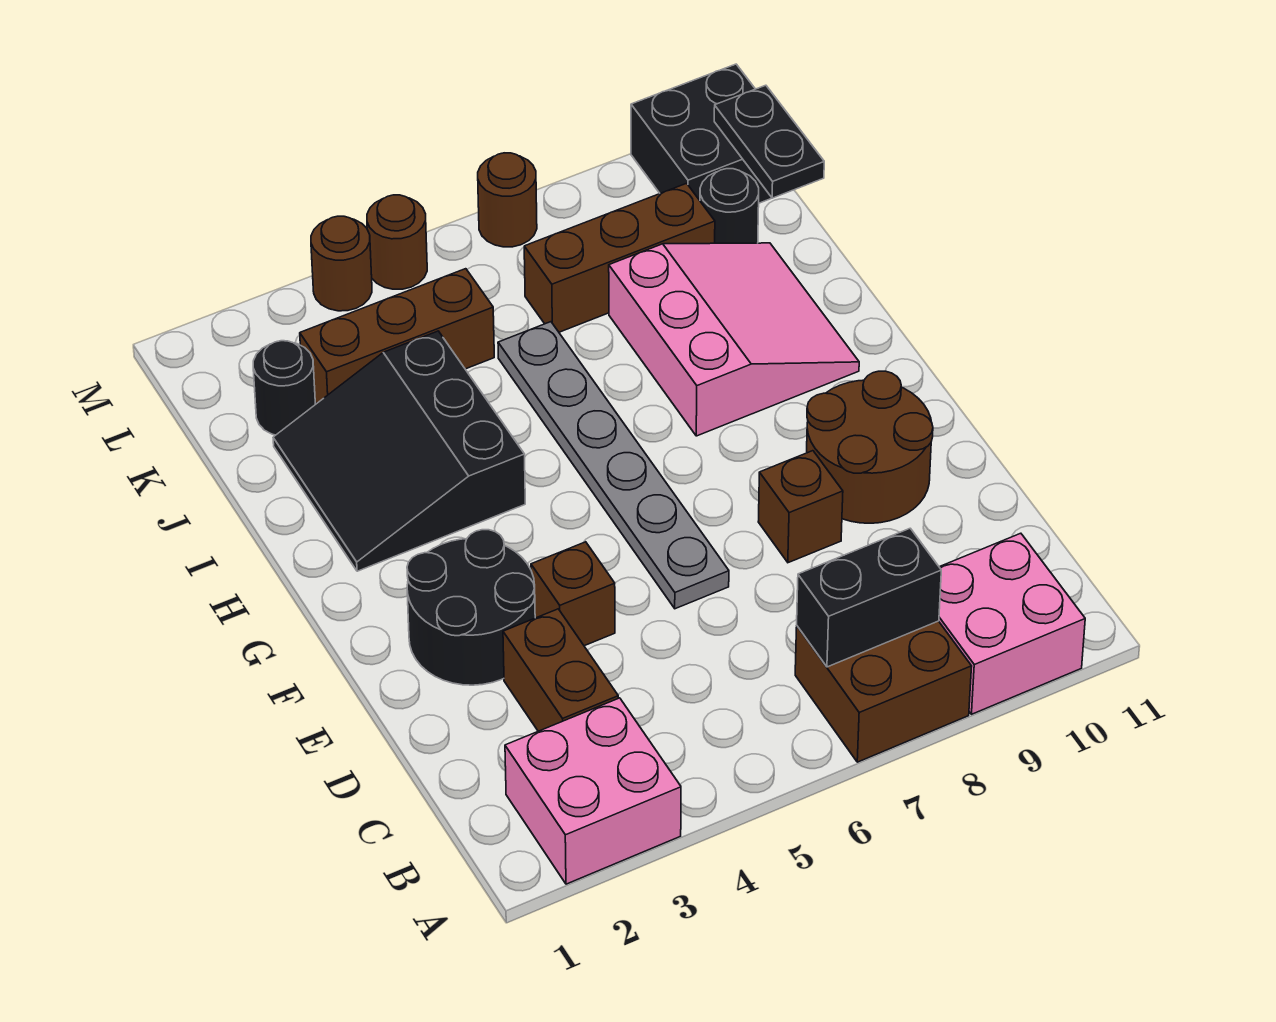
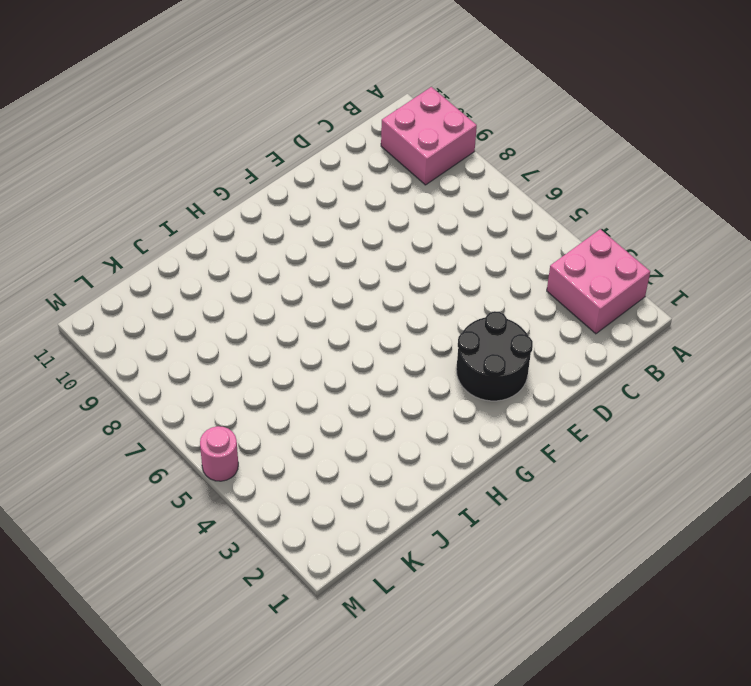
pink round brick M5 level 1 -> brown round brick M5 level 1
none -> brown brick A7:B8 level 1
none -> brown brick C3:D3 level 1
none -> brown brick E4 level 1

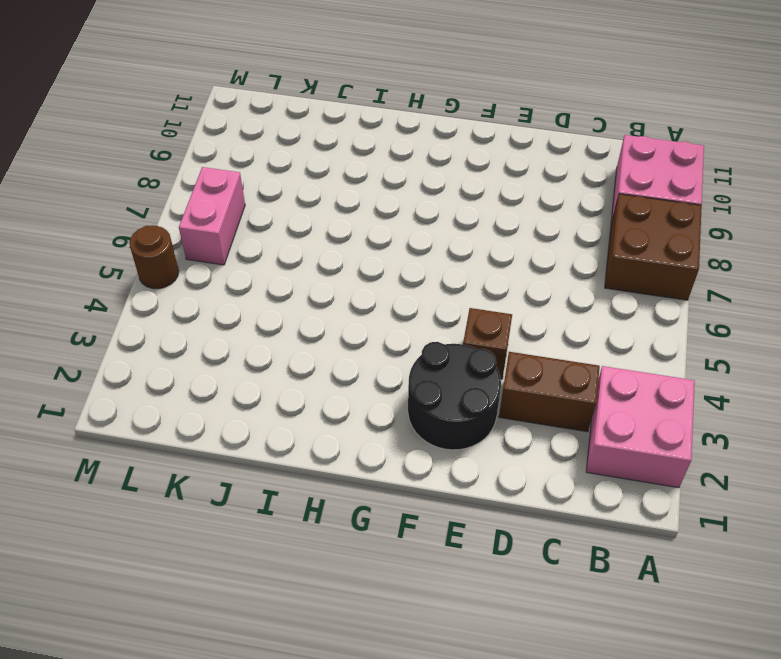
pink brick L6:L7 level 1 -> none
none -> grey plate E6:J6 level 1
none -> brown brick E8 level 1
none -> brown round brick E9:F10 level 1

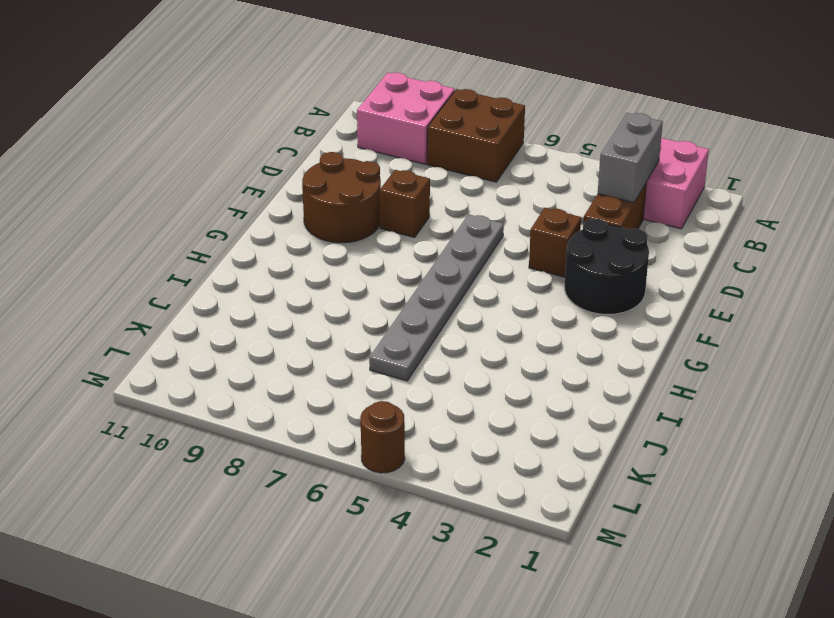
grey brick B3:C3 level 2 -> none
none -> black slope H2:J4 level 1 top 4
none -> pink slope H8:J10 level 1 top 8
none -> black round brick K2 level 1

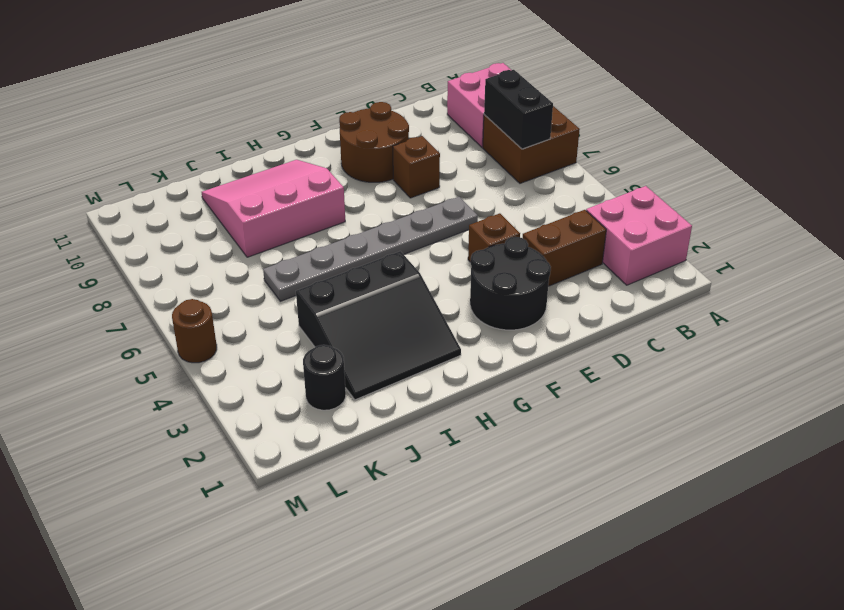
none -> brown brick K3:K5 level 1
none -> brown brick K7:K9 level 1
none -> black round brick K10 level 1

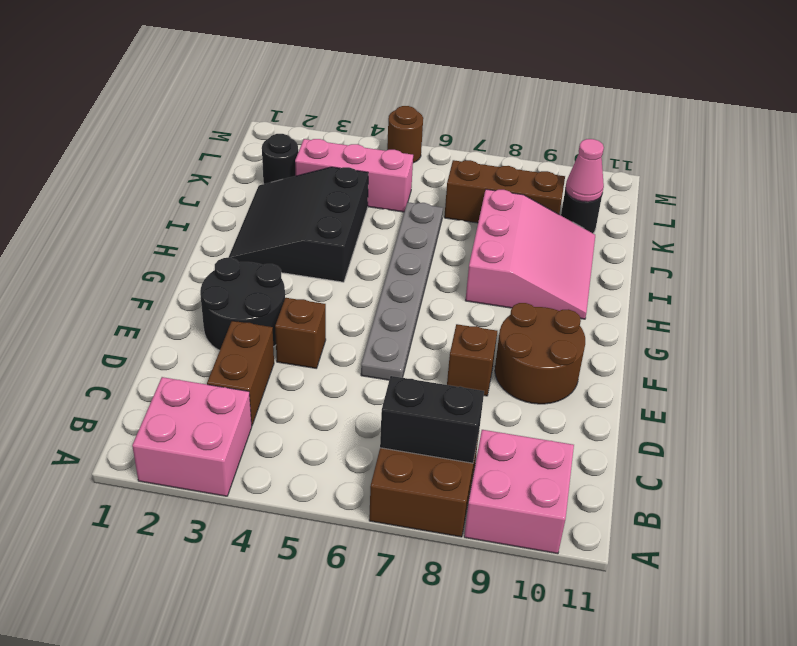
pink brick K3:K5 level 1 -> brown brick K3:K5 level 1
pink cone K10 level 2 -> none
none -> black brick L10:M11 level 1
none -> brown round brick M4 level 1
none -> brown round brick M7 level 1

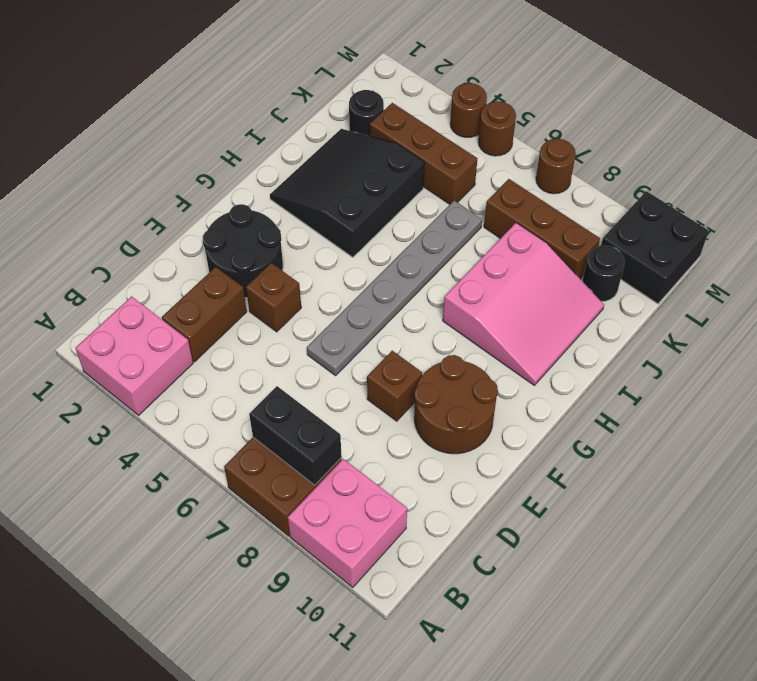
none -> black plate K11:L11 level 2

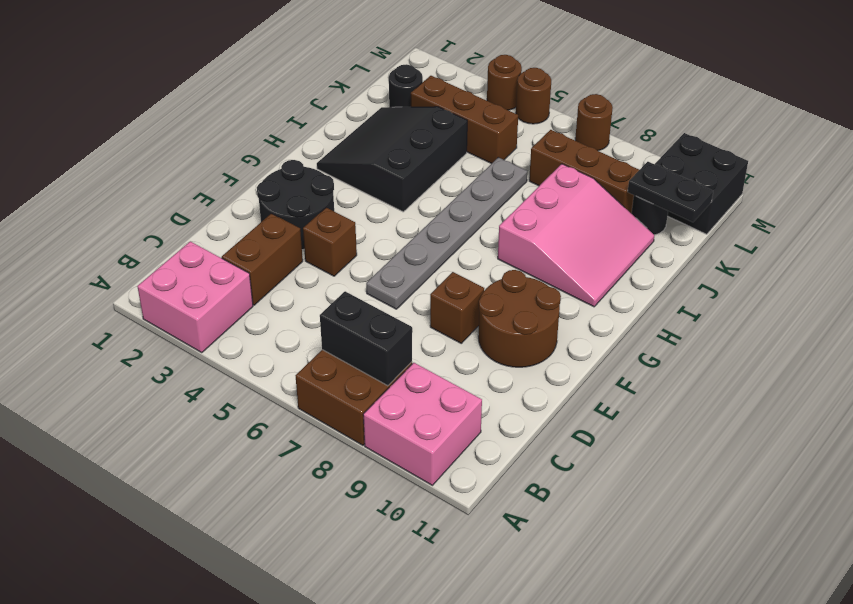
black plate K10:K11 level 2 -> black plate K11:L11 level 2

